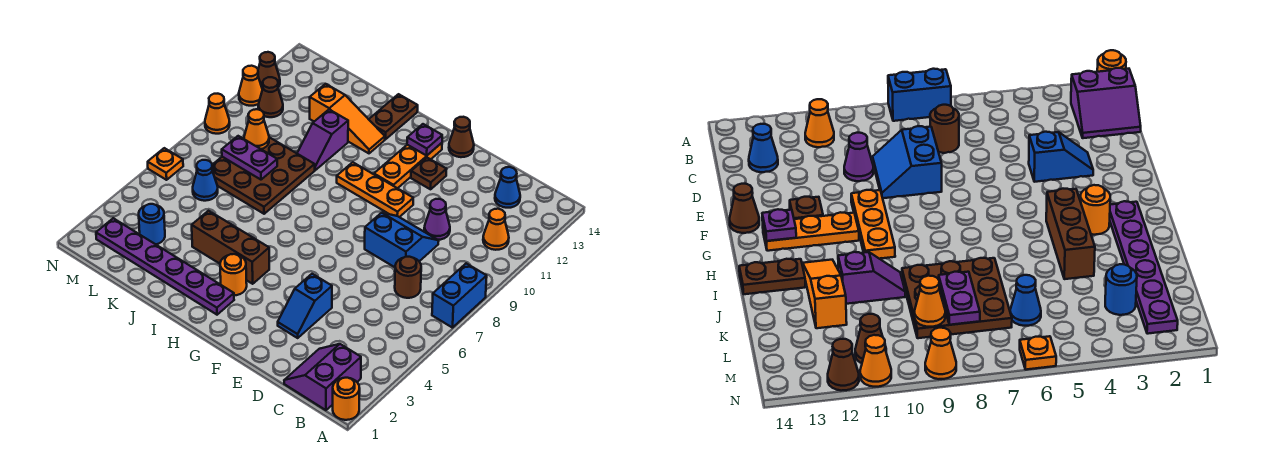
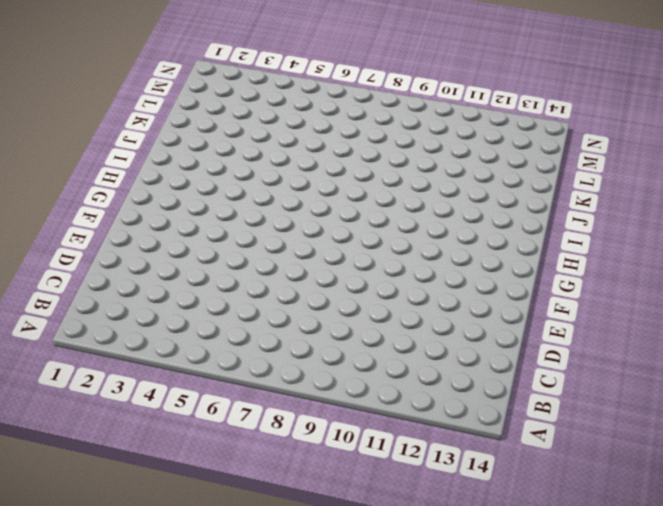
none -> orange round brick A1 level 1
none -> blue brick A7:A8 level 1
none -> purple slope B1:C2 level 1 top B
none -> orange cone B11 level 1

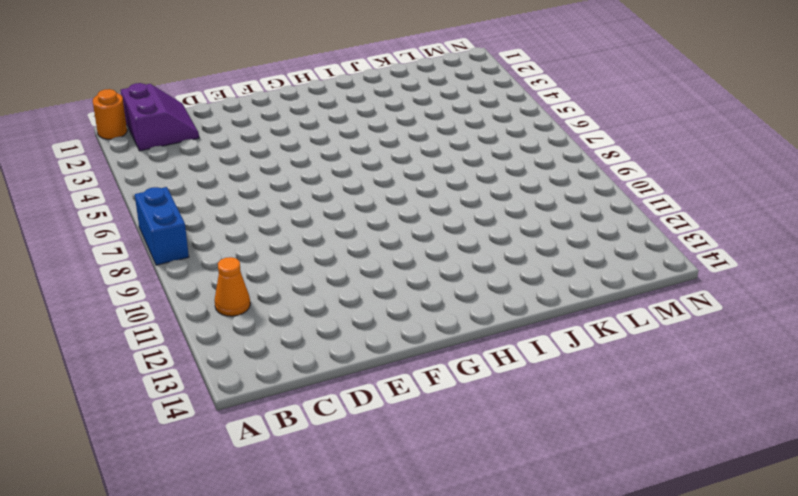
none -> brown round brick C7 level 1
none -> blue cone C13 level 1
none -> blue slope D8:E9 level 1 top 8
none -> purple cone D10 level 1

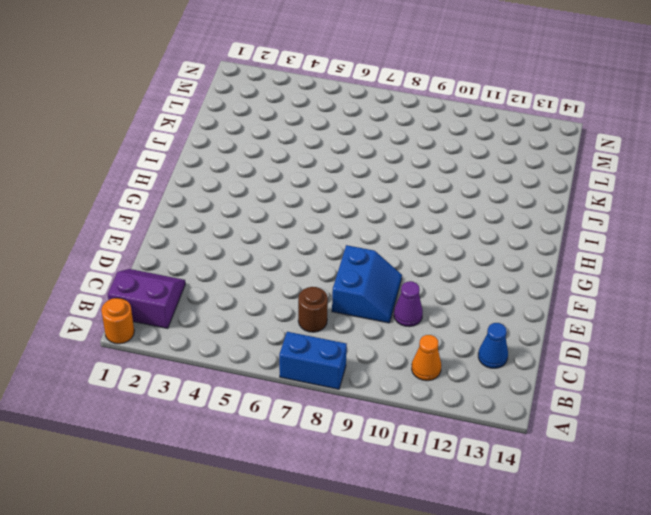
none -> blue slope E3:E4 level 1 top 4
none -> orange plate F10:H10 level 1
none -> brown plate F12 level 1
none -> brown cone F14 level 1

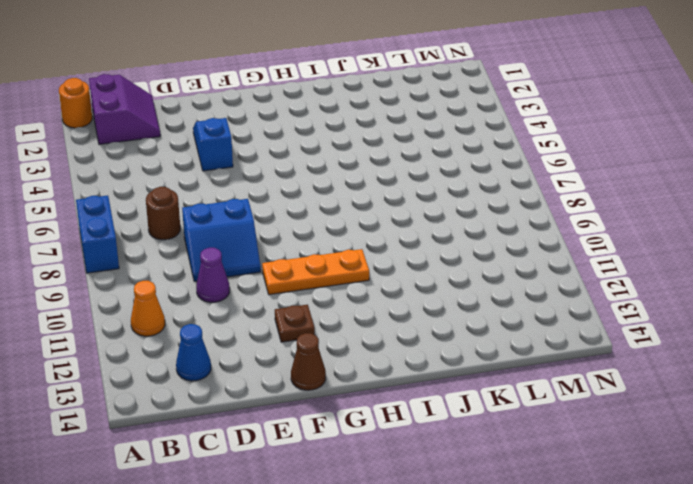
none -> orange plate G11:G13 level 1
none -> purple plate H2:M2 level 1
none -> orange round brick H3 level 1
none -> brown brick H4:J4 level 1

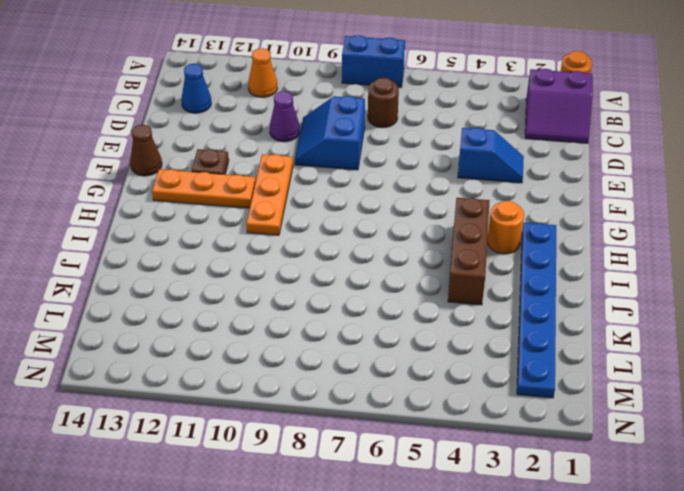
blue plate H2:M2 level 1 -> purple plate H2:M2 level 1
none -> orange slope I12:K12 level 1 top K
none -> brown plate I13:I14 level 1
none -> brown plate J7:L9 level 1
none -> purple slope J10:J11 level 1 top 11

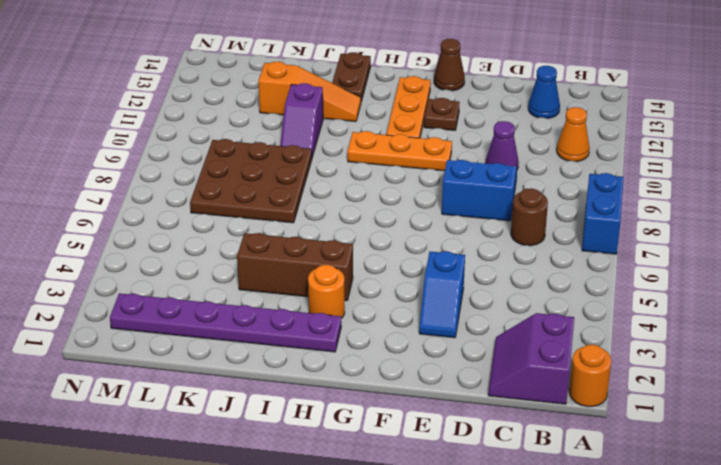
none -> blue round brick L3 level 1
none -> blue cone L6 level 1
none -> brown cone M11 level 1
none -> orange plate N6 level 1

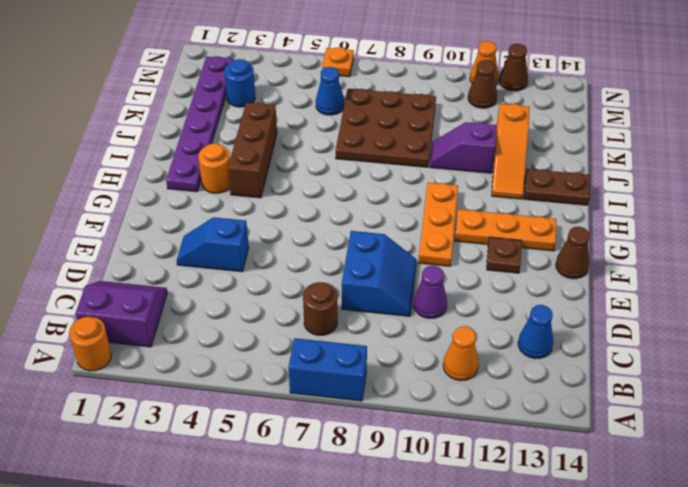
none -> orange cone N9 level 1
none -> purple plate G13 level 2
none -> purple plate K8:L8 level 2
none -> orange cone L9 level 2

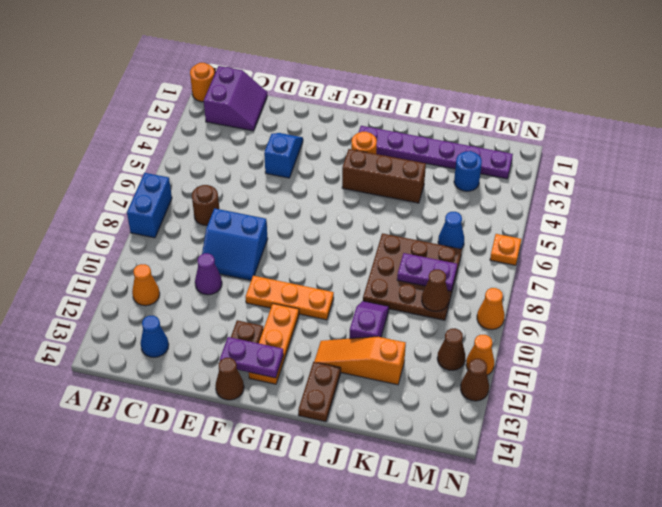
purple plate F13:G13 level 2 -> purple plate G13 level 2
brown cone L9 level 2 -> orange cone L9 level 2

